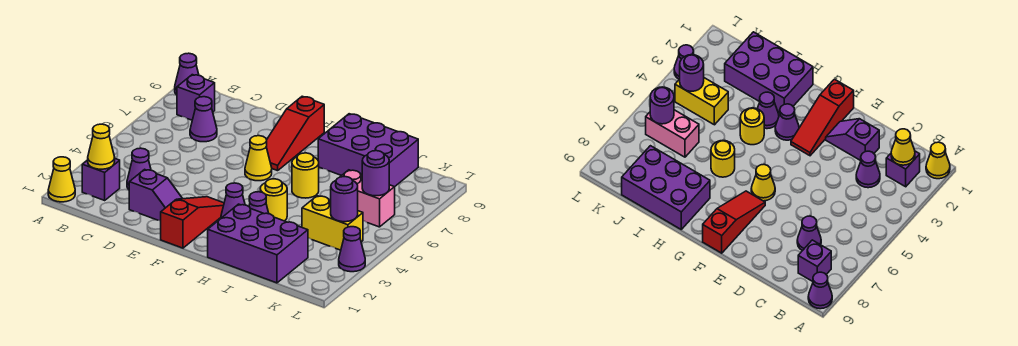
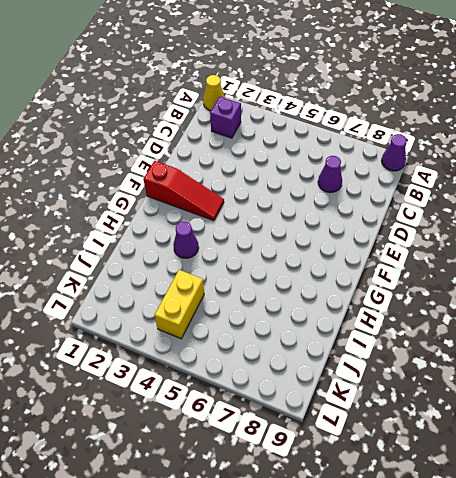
none -> purple brick B8 level 1
none -> purple cone C3 level 1
none -> purple slope D2:E2 level 1 top D

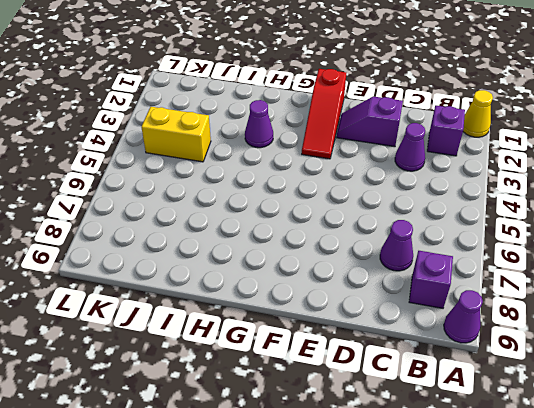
none -> yellow cone F6 level 1
none -> red slope F7:F9 level 1 top 9
none -> purple cone G3 level 1

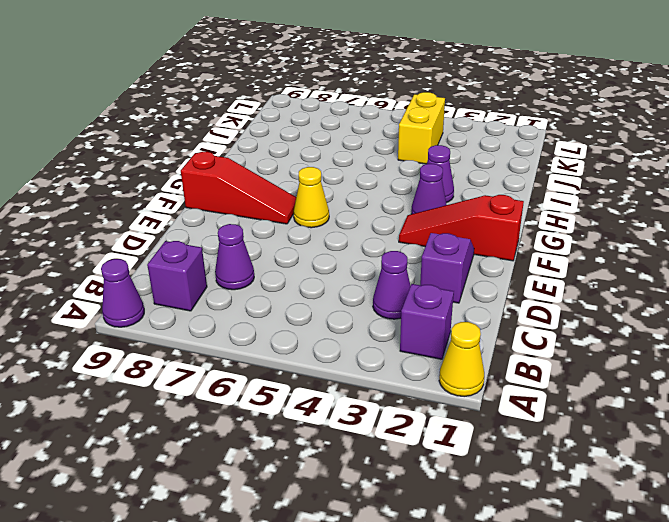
none -> purple brick H1:J2 level 1
none -> yellow round brick H4 level 1
none -> yellow round brick H6 level 1

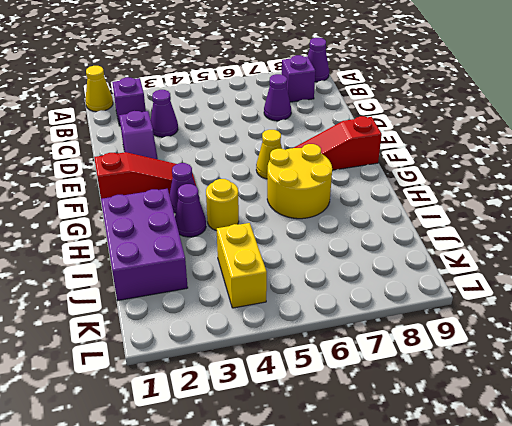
yellow round brick G6:H7 level 1 -> yellow round brick H6 level 1
none -> purple brick H8:J9 level 1
none -> pink brick J6:K6 level 1
none -> purple cone L3 level 1

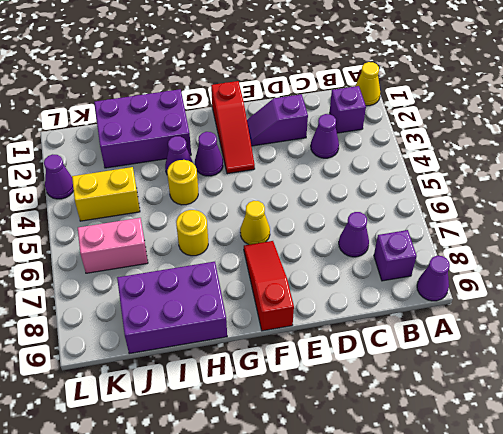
none -> yellow cone B2 level 2
none -> purple round brick K4 level 2
none -> purple round brick K6 level 2

